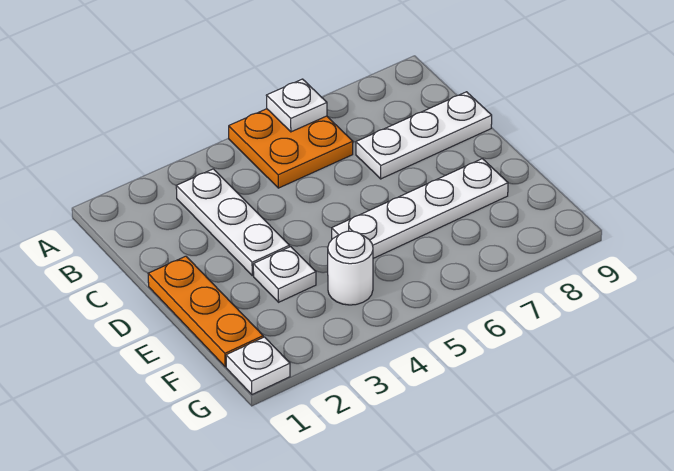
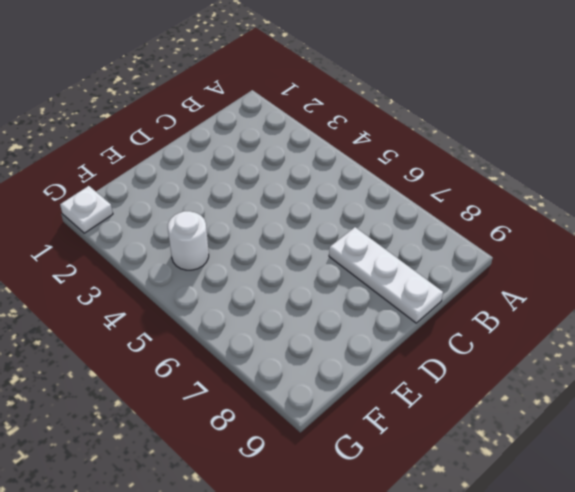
none -> orange plate A5:B6 level 1
none -> white plate B3:D3 level 1

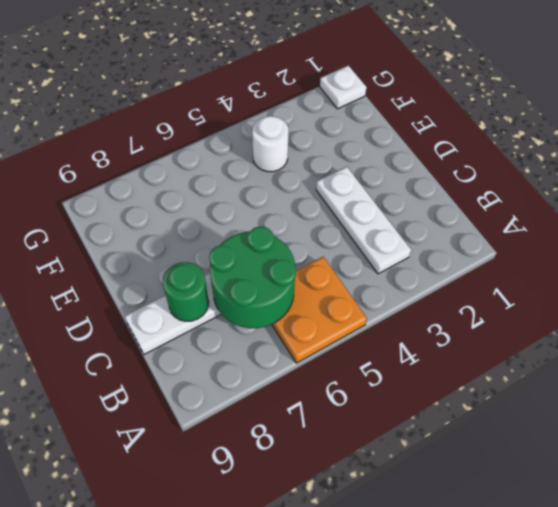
green round brick B6:C7 level 2 -> none
green round brick C8 level 2 -> none
none -> orange plate D1:F1 level 1
none -> white plate E3 level 1

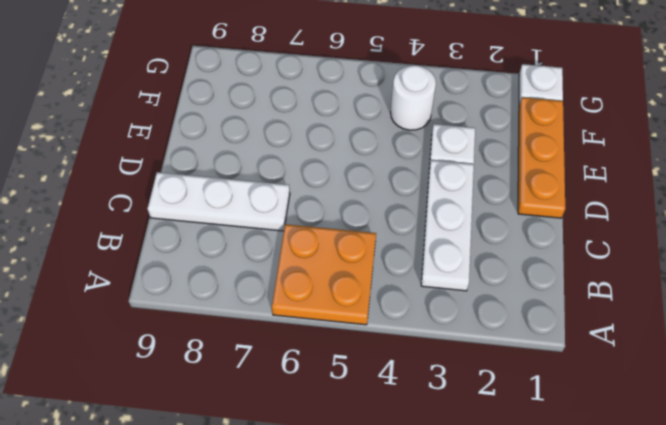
none -> white plate E5:E8 level 1
none -> white plate A6 level 2

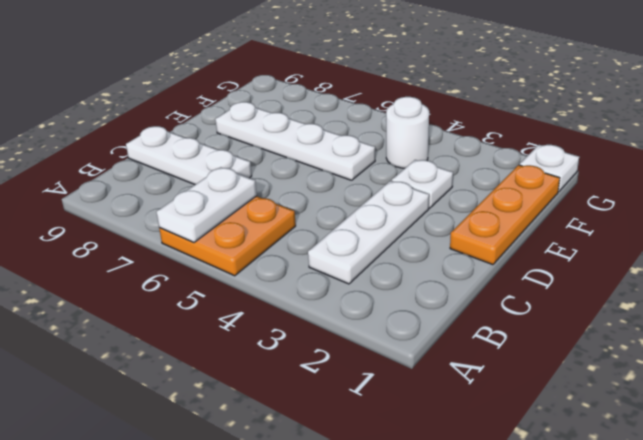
white plate A6:B6 level 2 -> white plate A6 level 2

